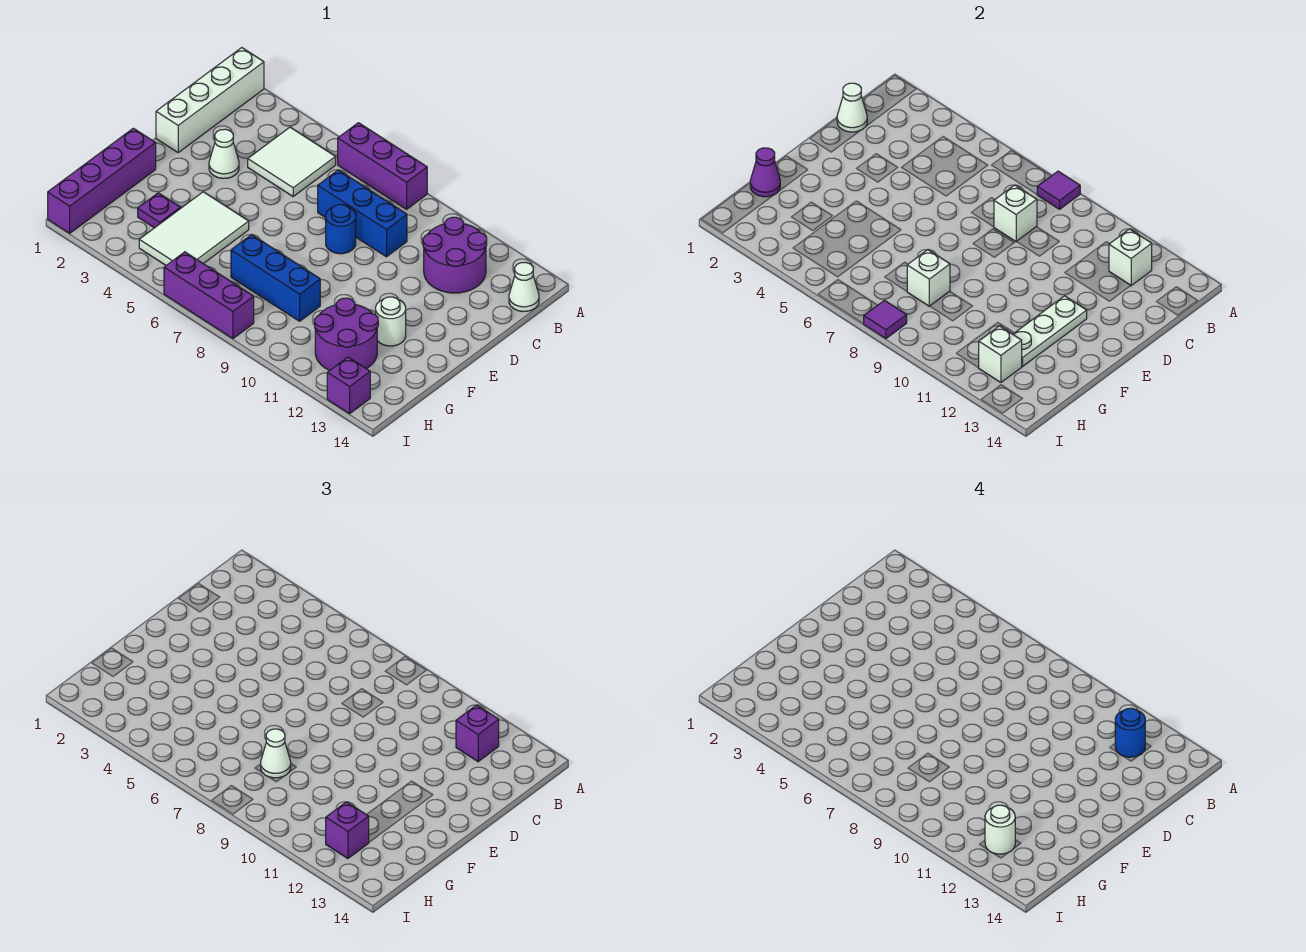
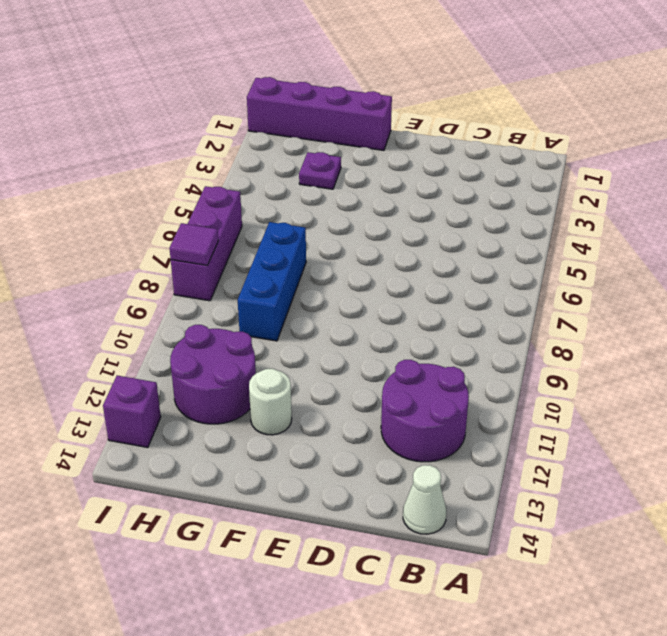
none -> white brick A1:D1 level 1
none -> purple brick A6:A8 level 1
none -> white tile B4:C5 level 1
none -> blue brick C7:C9 level 1

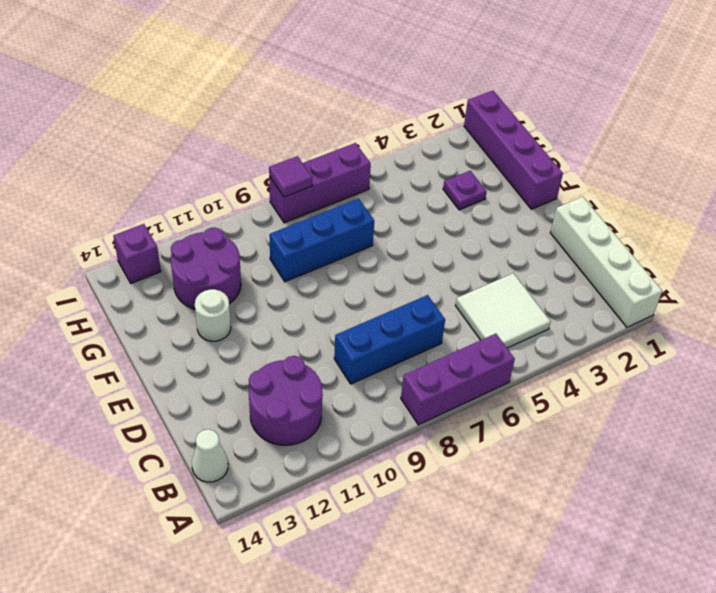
none -> white cone D3 level 1
none -> blue round brick D8 level 1
none -> white tile F4:H5 level 1
none -> purple tile A8 level 2

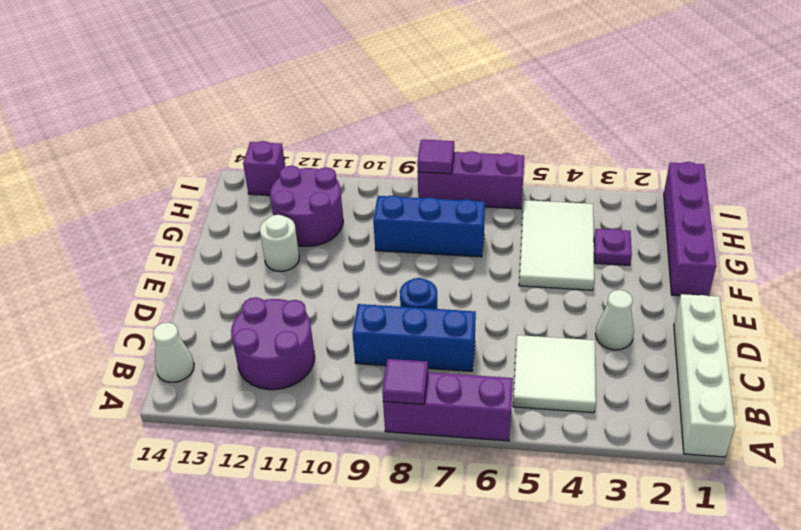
none -> white brick B12 level 2
none -> white cone C1 level 2
none -> white brick C8 level 2
none -> white plate E12:G12 level 2

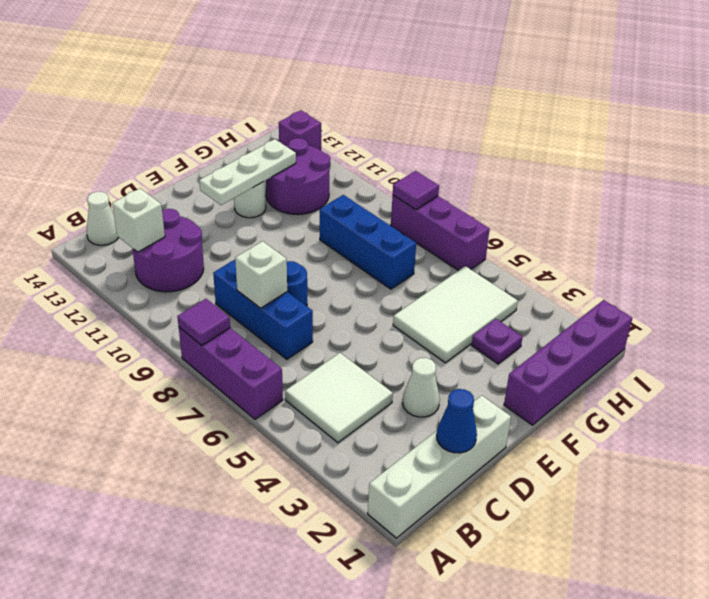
blue cone C1 level 2 -> white cone C1 level 2
none -> purple cone G1 level 2
none -> white brick G8 level 2
none -> white brick H12 level 2
none -> purple brick B12 level 3

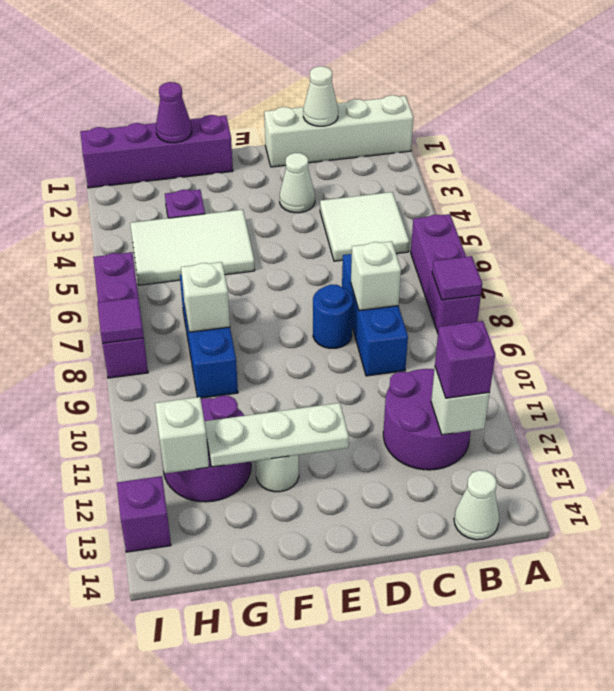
none -> white cone G8 level 3
none -> purple brick H12 level 3
none -> blue round brick B12 level 4
none -> white round brick H12 level 4

